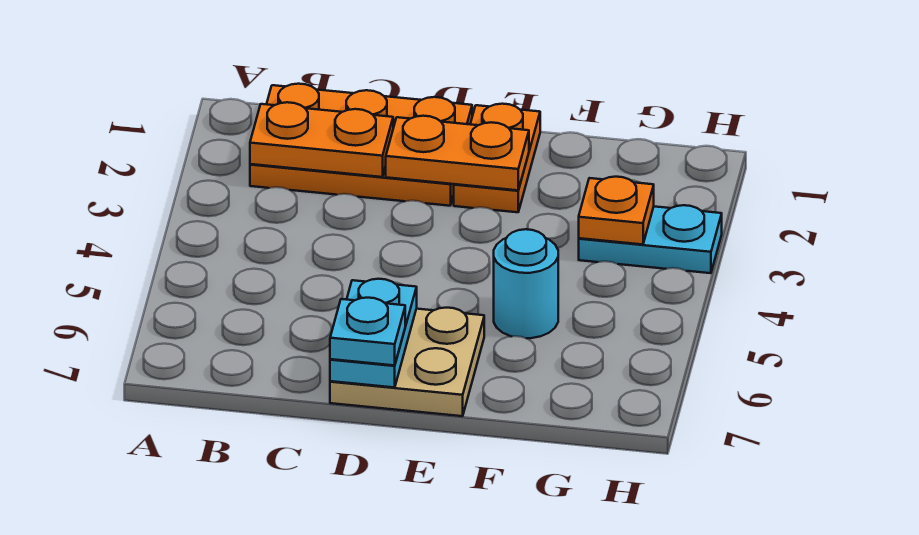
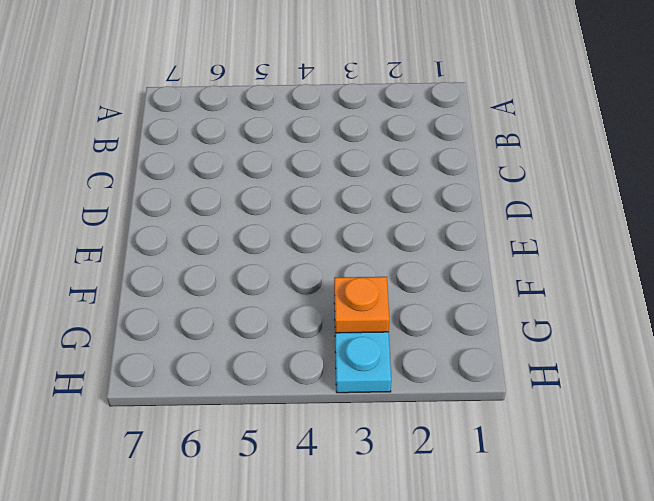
none -> orange plate B1:D2 level 1
none -> tan plate D6:E7 level 1

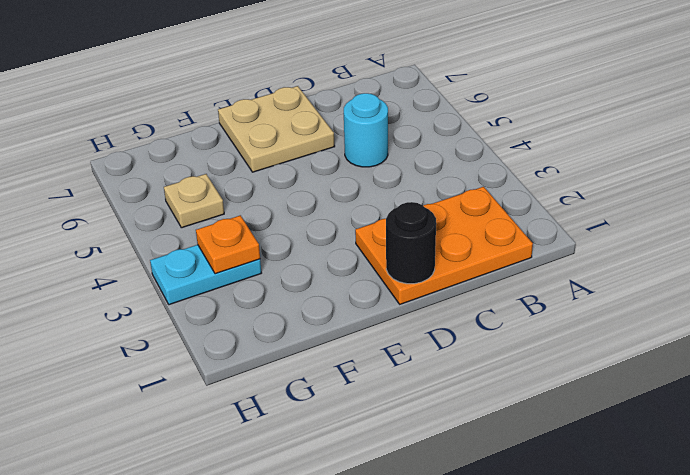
cyan round brick C5 level 1 -> cyan round brick F5 level 1
black round brick D1 level 2 -> none
tan plate G5 level 1 -> none
none -> orange plate E1:E2 level 1
none -> orange plate B2:C2 level 2

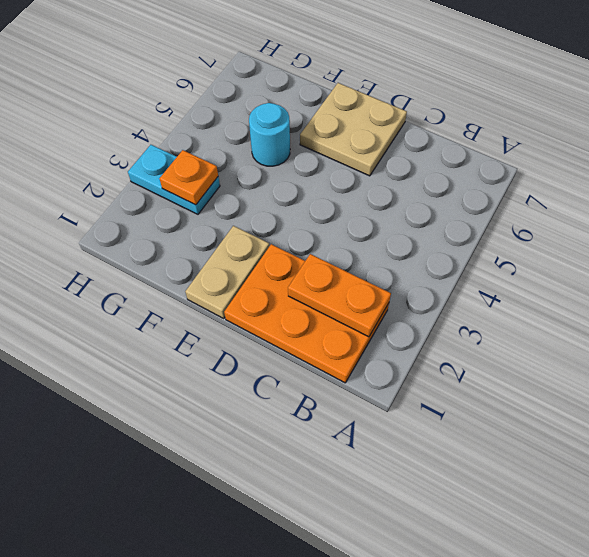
tan plate E1:E2 level 1 -> orange plate E1:E2 level 1
none -> orange plate D2:E2 level 2
none -> cyan plate D6:D7 level 2

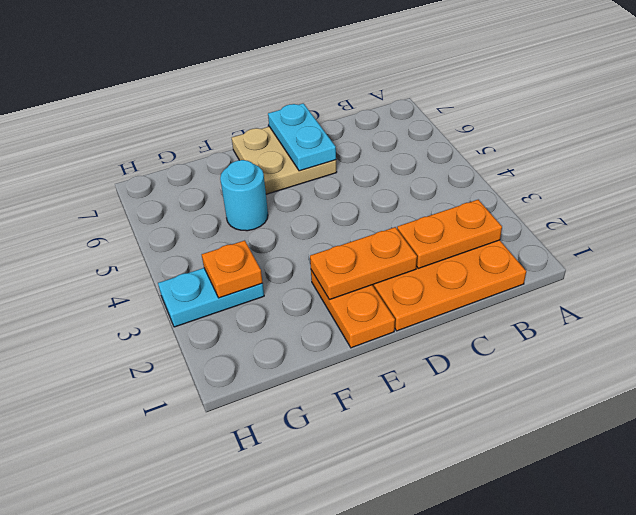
none -> cyan plate D7 level 3

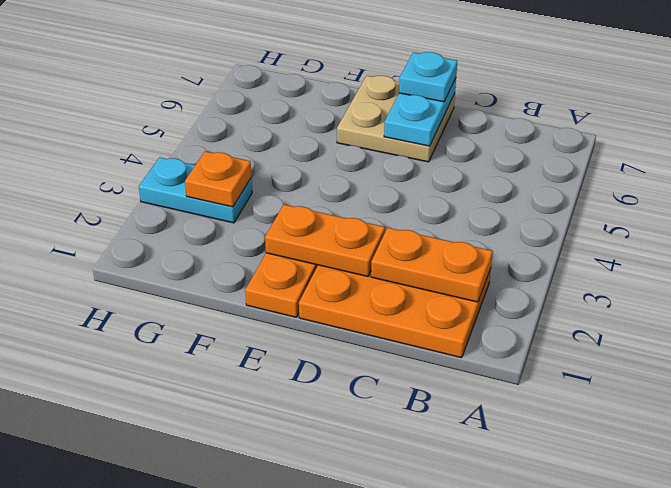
none -> cyan round brick F5 level 1

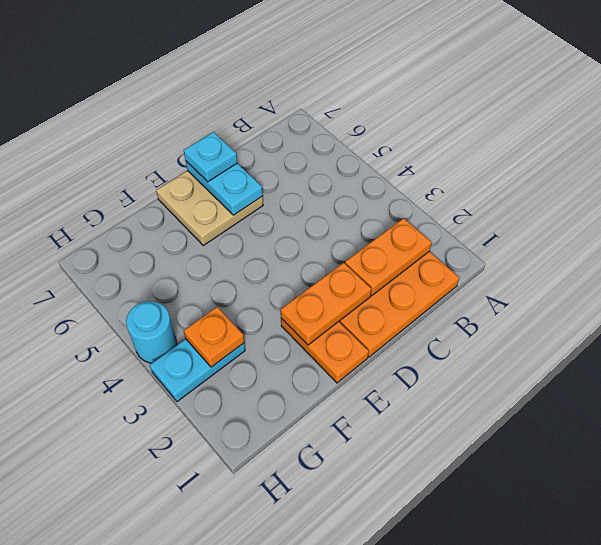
cyan round brick H4 level 1 -> cyan round brick F5 level 1

